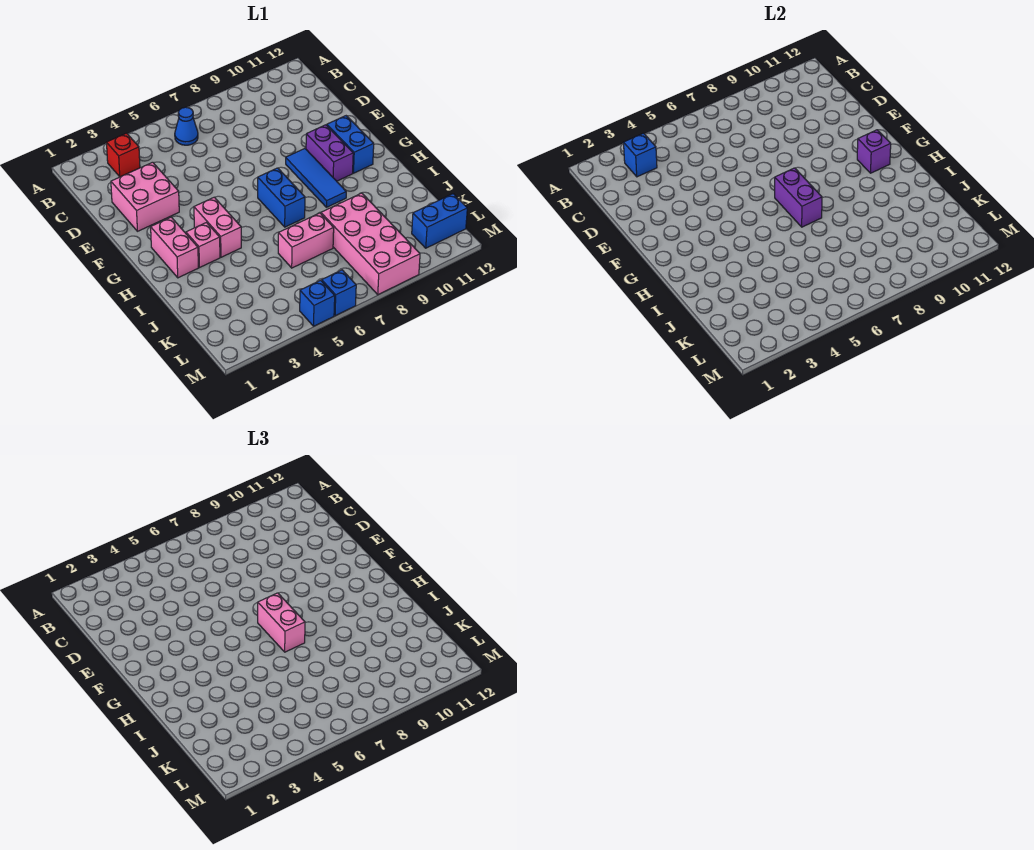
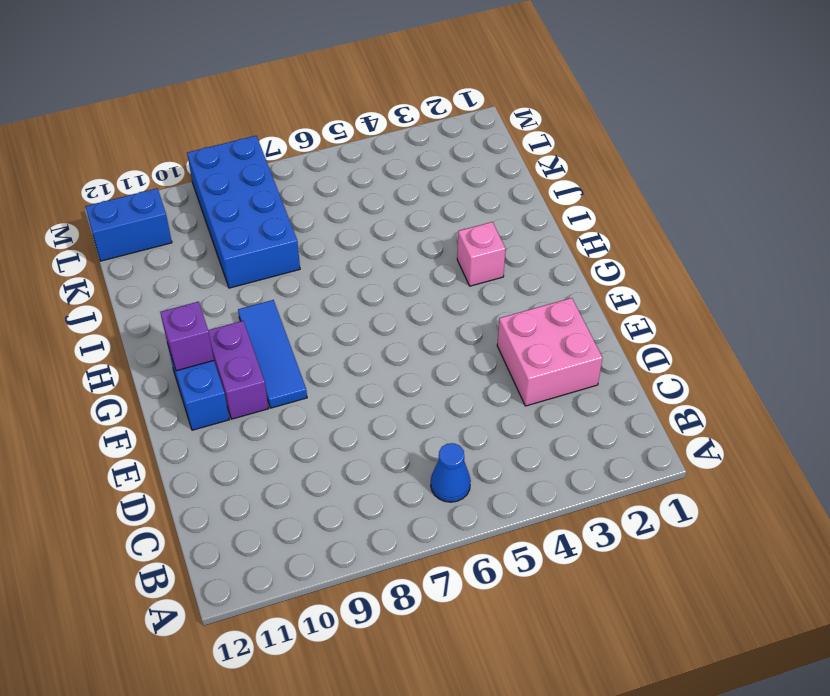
blue brick J8:M9 level 1 -> pink brick J8:M9 level 1
none -> red brick B3 level 1
none -> pink brick G2:H2 level 1
none -> pink brick G4:H4 level 1

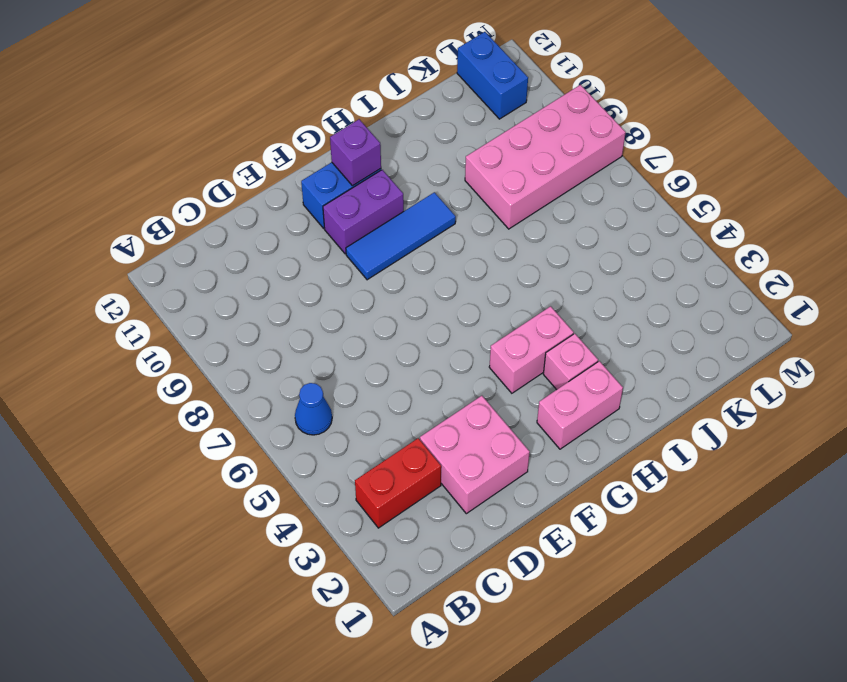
red brick B3:C3 level 1 -> red brick B3 level 1
none -> blue brick G7:H7 level 1
none -> pink brick J6:J7 level 1
none -> blue brick M5 level 1

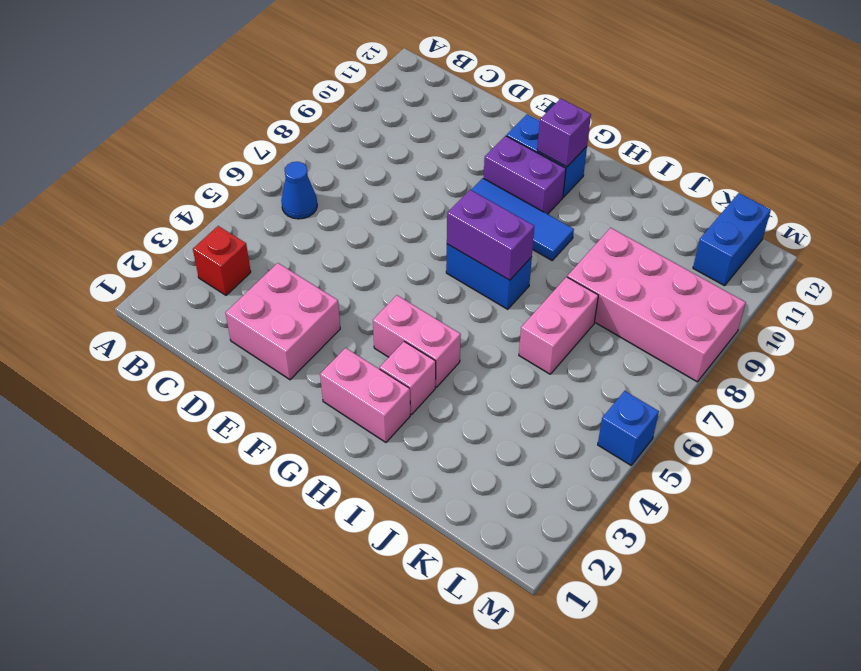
none -> blue brick M6 level 1
none -> blue brick B3 level 2
none -> pink brick G7:H7 level 3

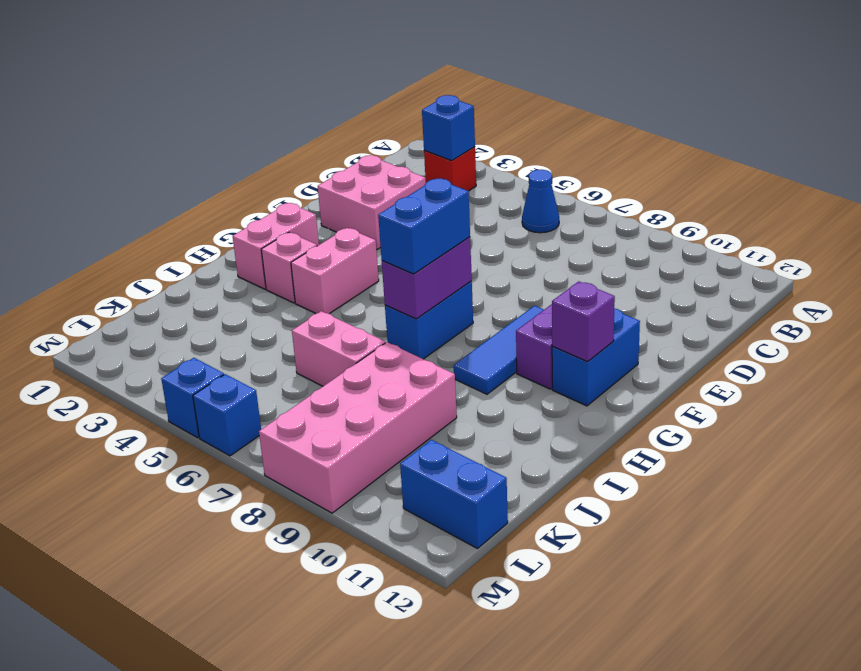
blue brick G7:H7 level 3 -> pink brick G7:H7 level 3

